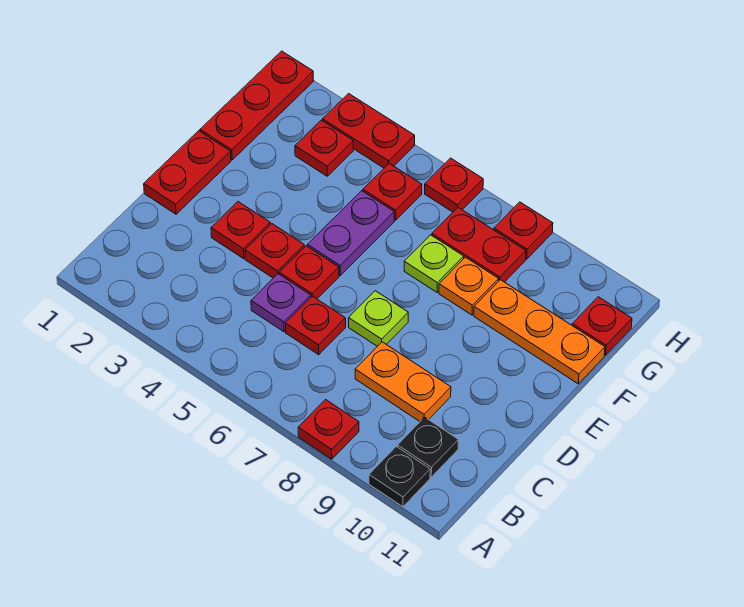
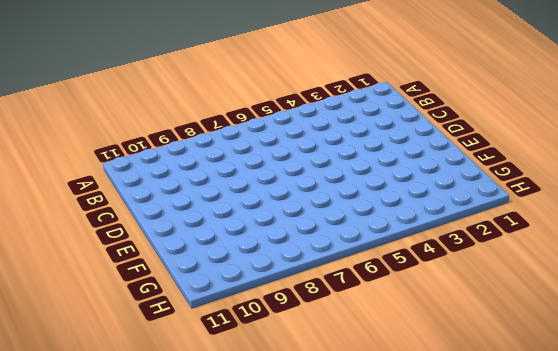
none -> red plate A8 level 1
none -> black plate A10 level 1
none -> black plate B10 level 1

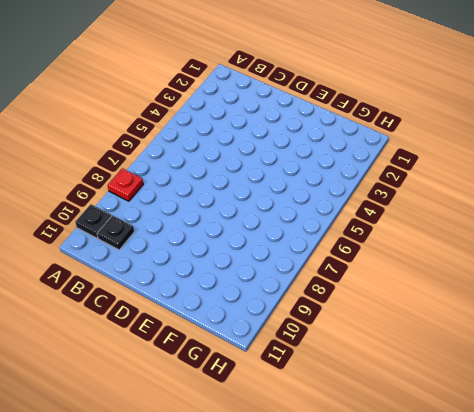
none -> purple plate C5 level 1
none -> red plate C6 level 1
none -> orange plate C8:C9 level 1

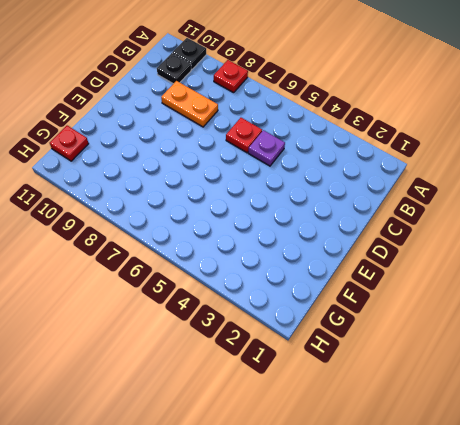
none -> red plate D1:E1 level 1
none -> red plate D3 level 1
none -> red plate D4 level 1

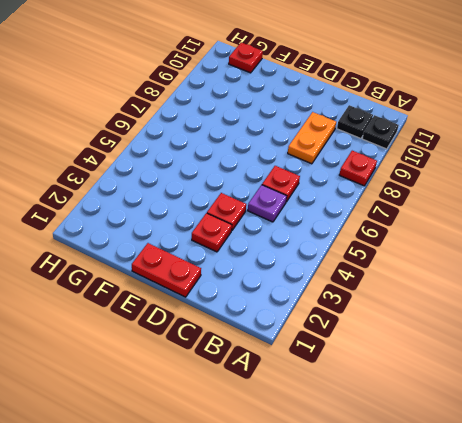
none -> red plate D5 level 1
none -> lime plate D7 level 1
none -> purple plate E5:F5 level 1

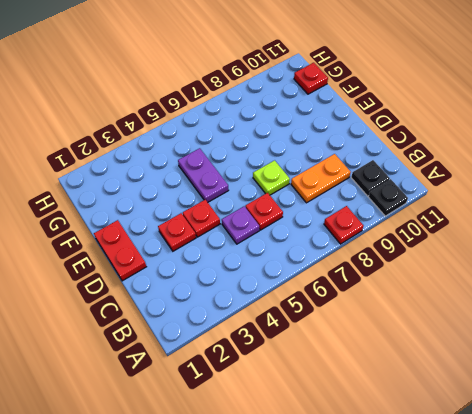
none -> red plate D5 level 1
none -> red plate F1:H1 level 1
none -> lime plate F7 level 1

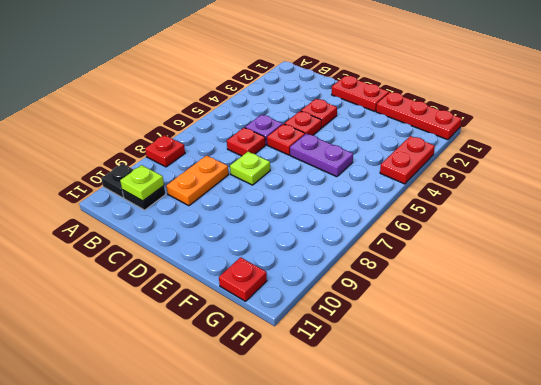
lime plate B10 level 2 -> lime plate F7 level 1
none -> orange plate F8 level 1
none -> orange plate F9:F11 level 1
none -> red plate G3 level 1

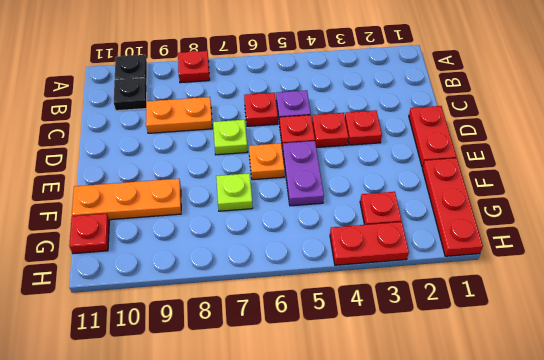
orange plate E6 level 1 -> orange plate F8 level 1
none -> red plate G5 level 1
none -> red plate G7:G8 level 1
none -> red plate H6 level 1

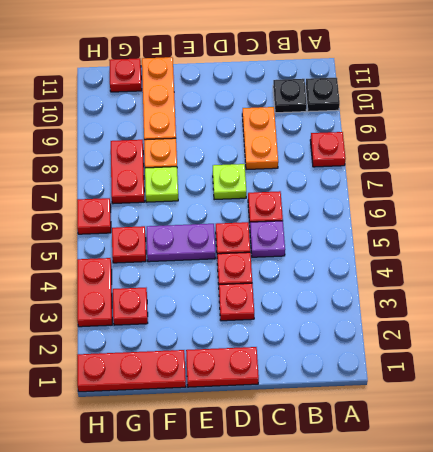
none -> red plate H8 level 1

